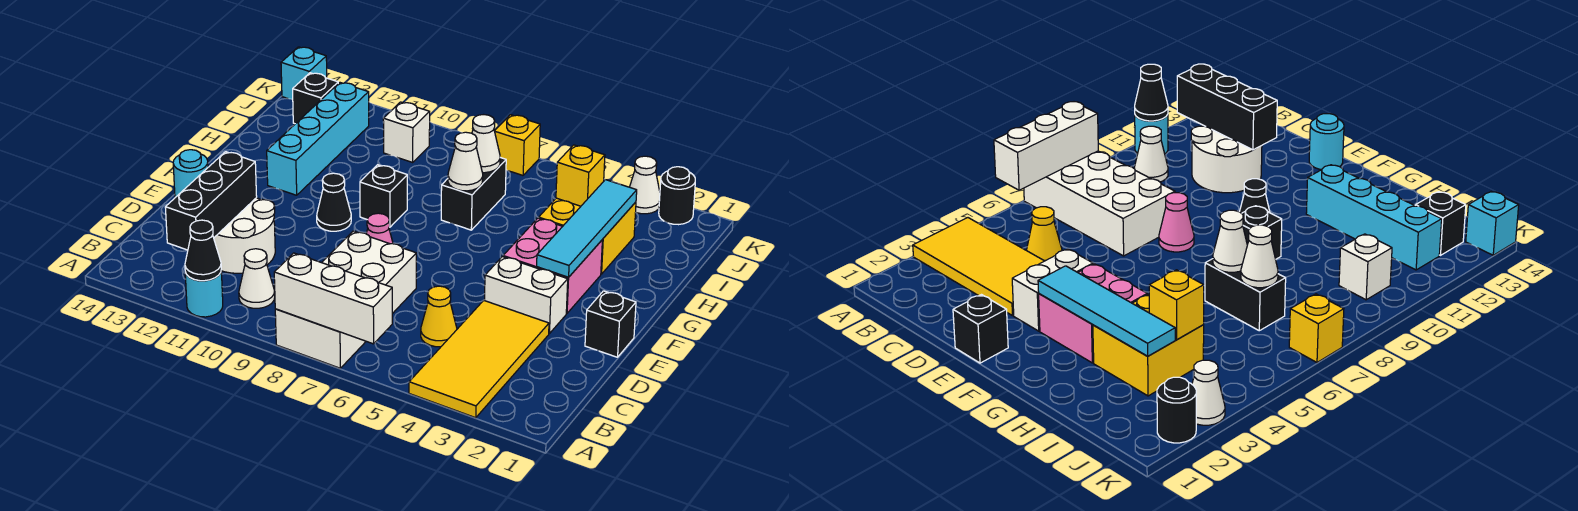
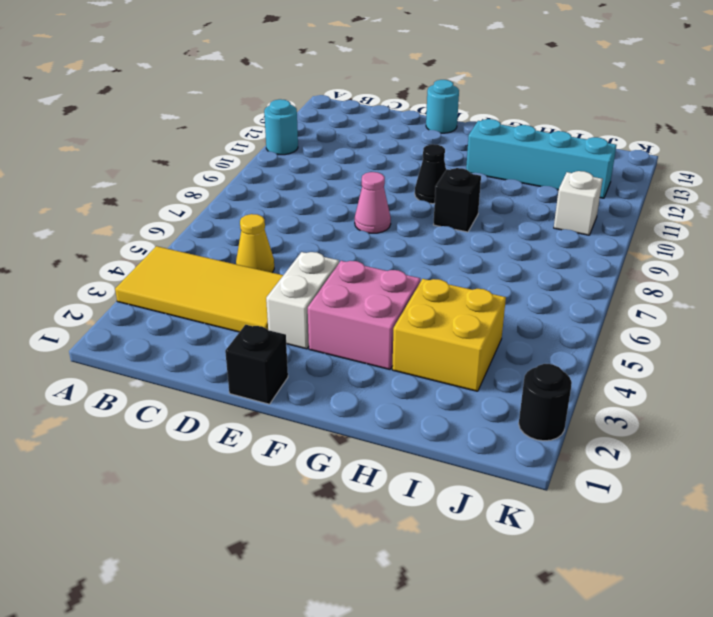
none -> white brick A7:D8 level 1
none -> white cone B10 level 1
none -> white round brick C11:D12 level 1

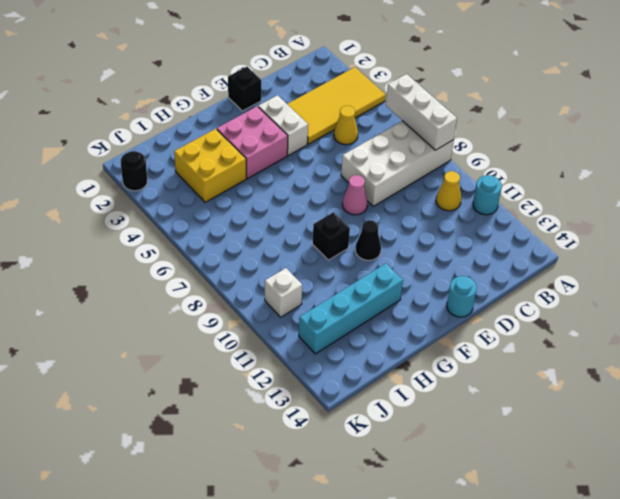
yellow cone B10 level 1 -> white cone B10 level 1
none -> white round brick C11:D12 level 1
none -> black brick H7:I7 level 1
none -> black brick J13 level 1

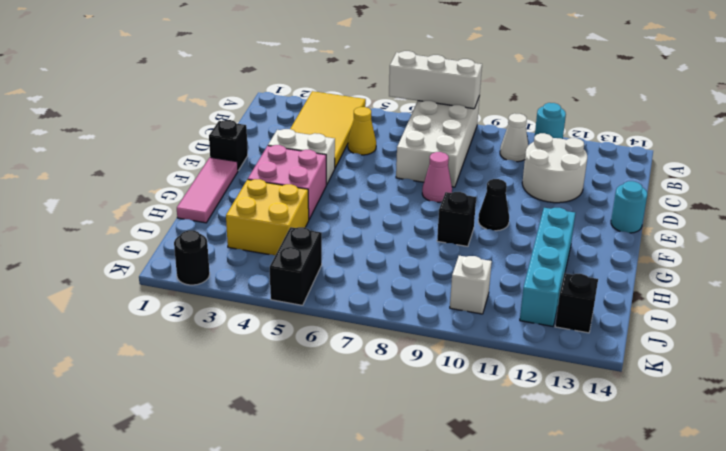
pink tile F1:H1 level 1 -> none
black brick J5:K5 level 1 -> black brick H7:I7 level 1
none -> white cone K3 level 1
none -> yellow brick K7 level 1
none -> cyan brick K14 level 1

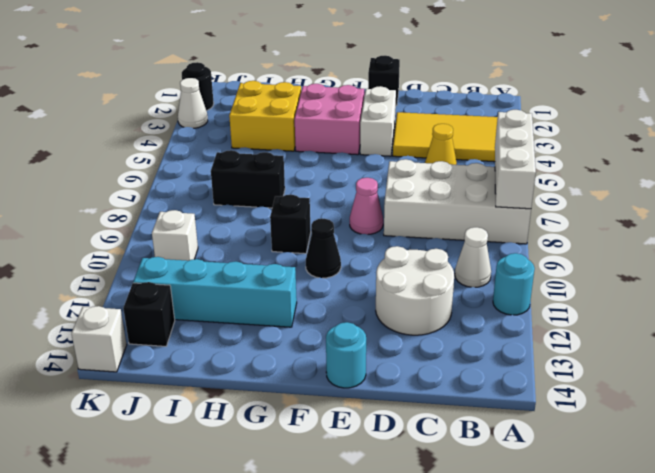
white brick K14 level 1 -> cyan brick K14 level 1
none -> yellow brick K7 level 1
none -> black cone A11 level 2
none -> black brick B12:D12 level 2

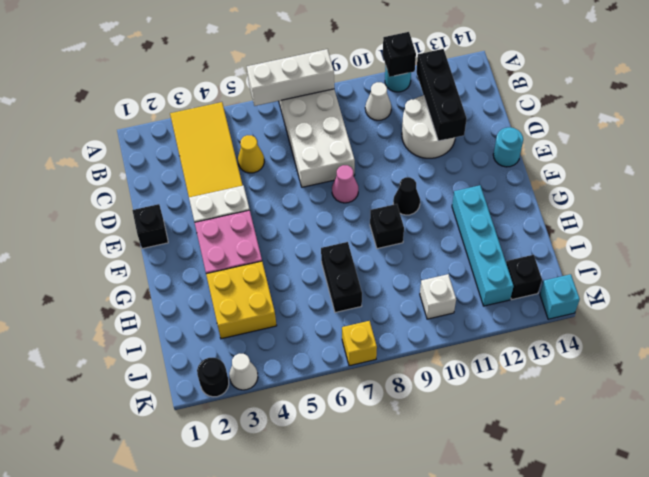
black brick A11 level 2 -> black cone A11 level 2
none -> cyan tile F3:I3 level 2
none -> white cone H7 level 2
none -> yellow brick I4 level 2

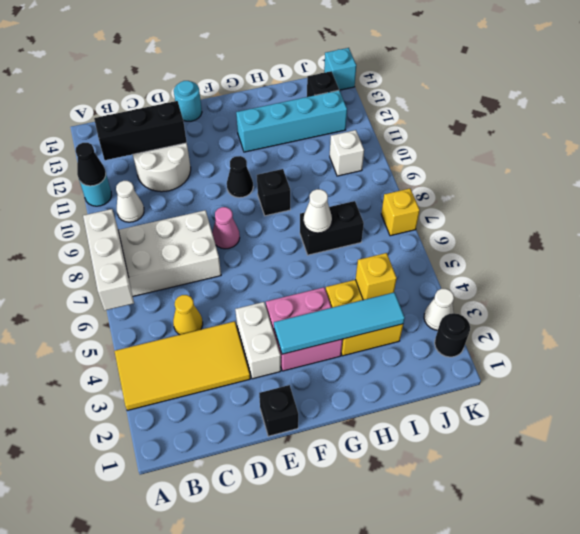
none -> white cone I7 level 2

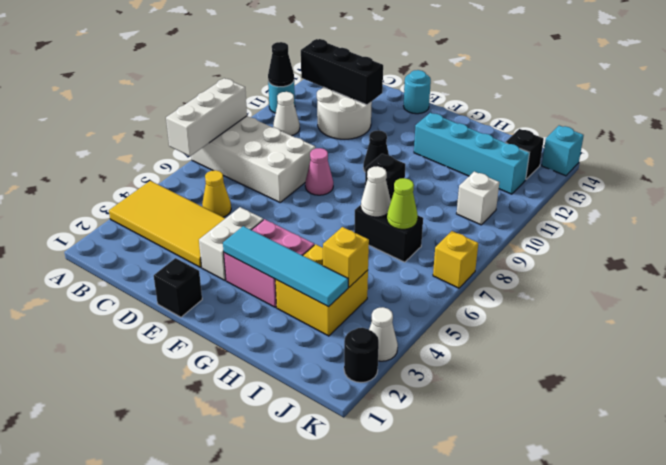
lime cone I7 level 2 -> white cone I7 level 2

